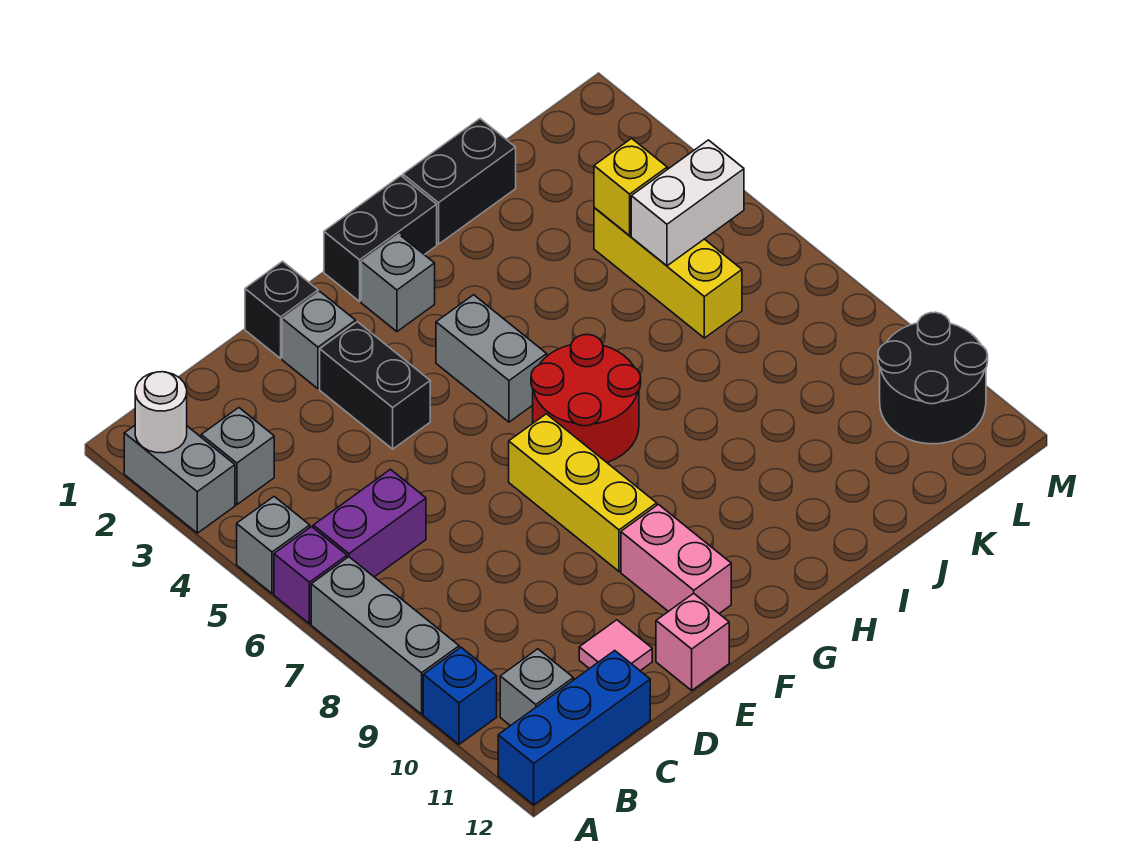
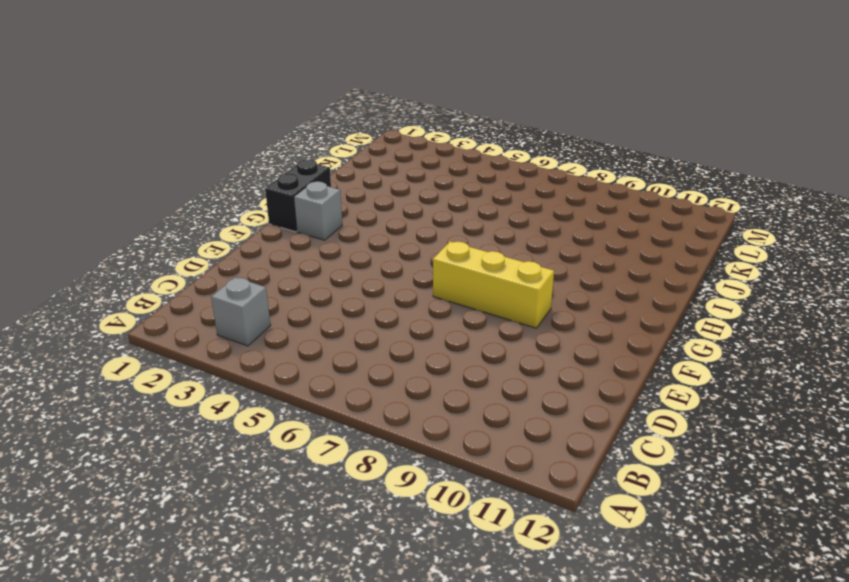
none -> grey brick A2:A3 level 1
none -> grey brick A5 level 1
none -> purple brick A6 level 1

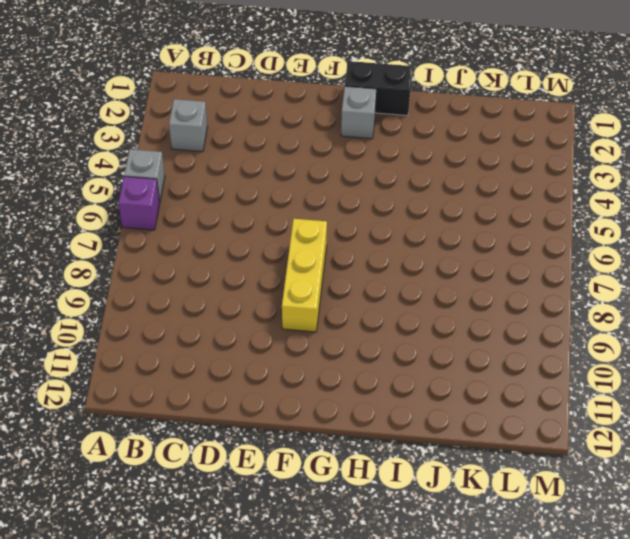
none -> grey brick A2:A3 level 1
none -> grey brick A7:A9 level 1
none -> blue brick A10 level 1

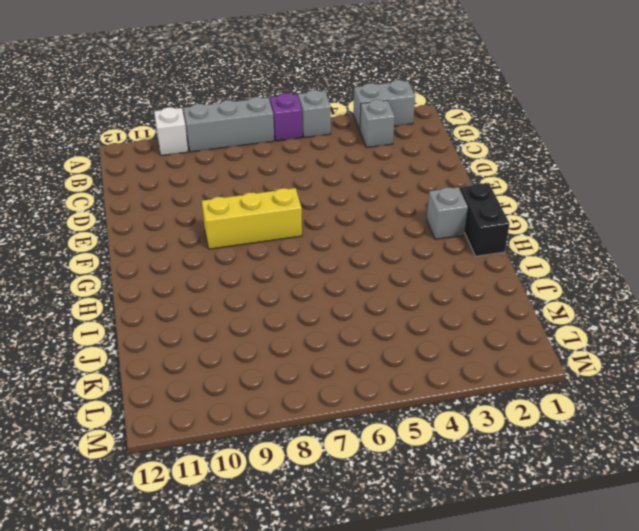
white brick A10 level 1 -> blue brick A10 level 1
none -> blue brick A12:C12 level 1
none -> purple brick B6:C6 level 1
none -> grey brick B11 level 1

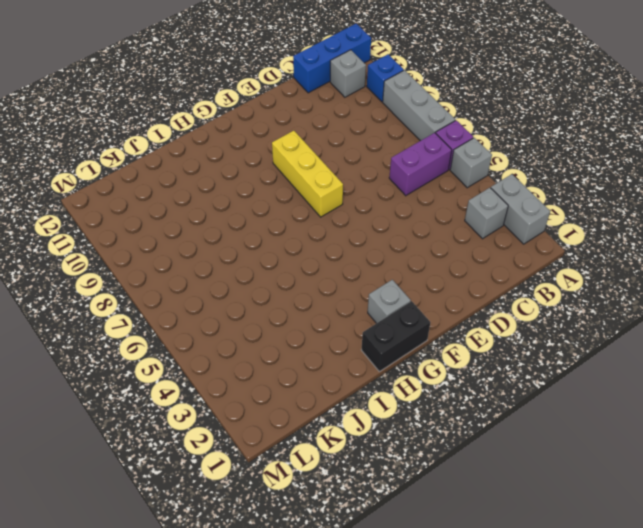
none -> pink tile D11 level 1
none -> black brick E1 level 1
none -> grey brick E2 level 1

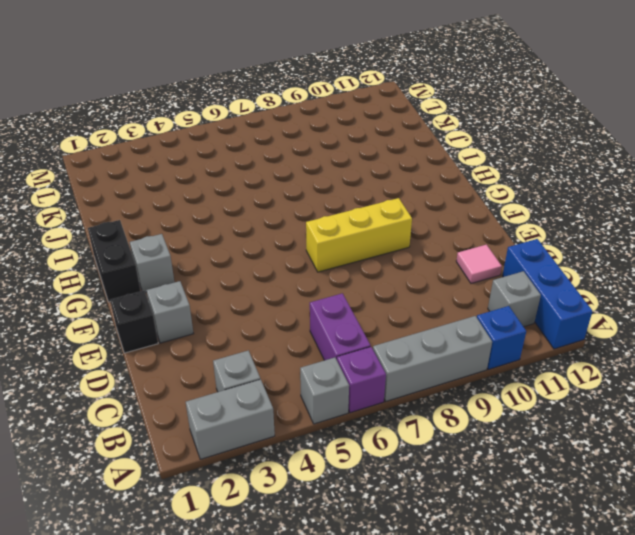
none -> black brick E3:E4 level 1
none -> pink brick E12 level 1
none -> pink brick F10:F11 level 1

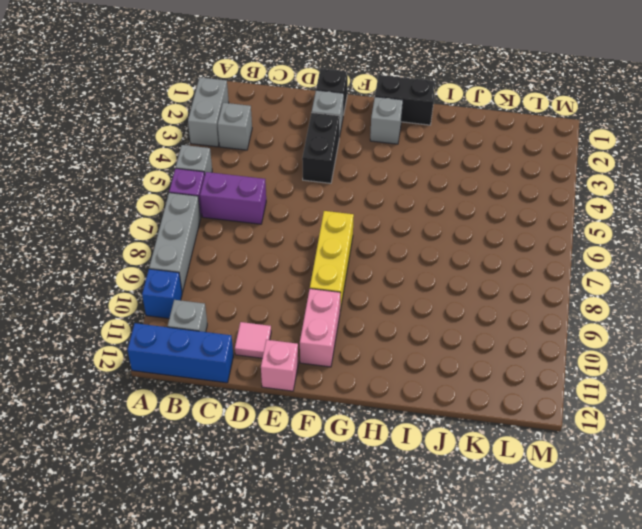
none -> grey brick G4:G5 level 1
none -> red round brick G6:H7 level 1
none -> black brick I1:J1 level 1

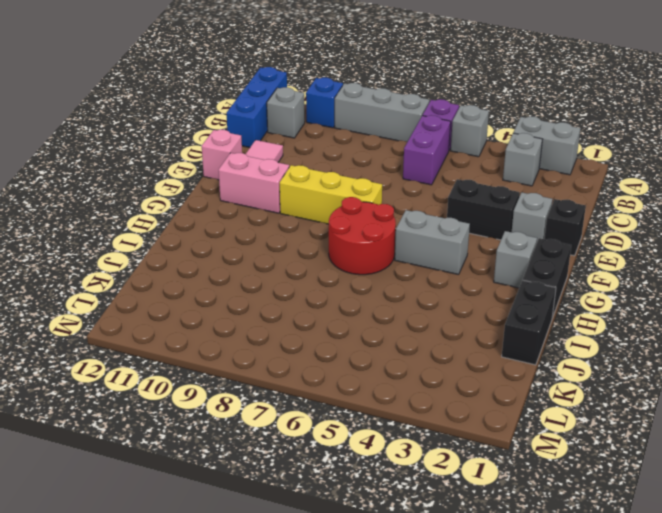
none -> yellow brick K4:K6 level 1
none -> black round brick L10:M11 level 1
none -> white round brick A2 level 2

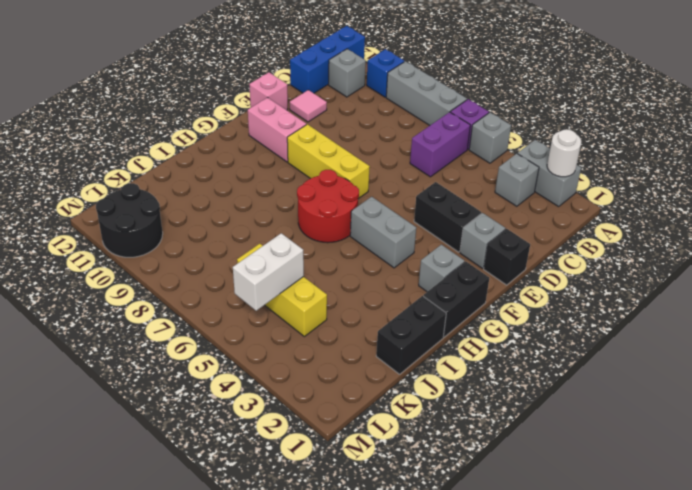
none -> yellow brick K4 level 2

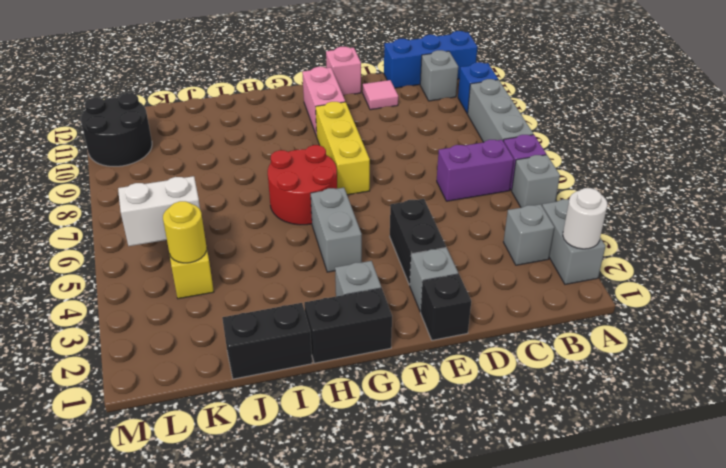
yellow round brick K4 level 2 -> yellow brick K4 level 2

